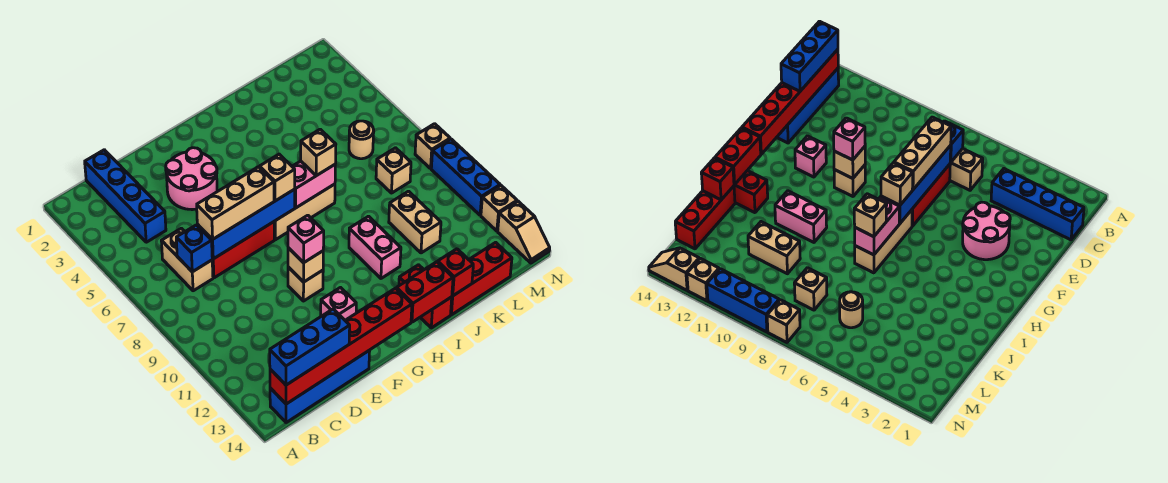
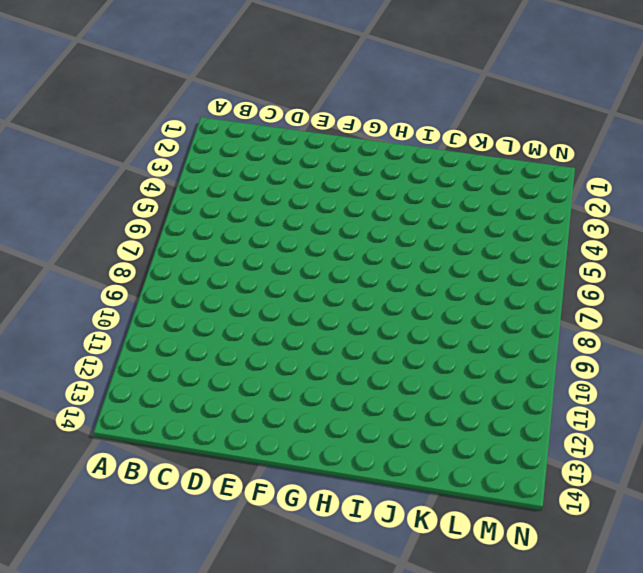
none -> blue brick B14:E14 level 1
none -> blue brick C1:C4 level 1
none -> tan brick C6:C7 level 1
none -> red brick D7:F7 level 1

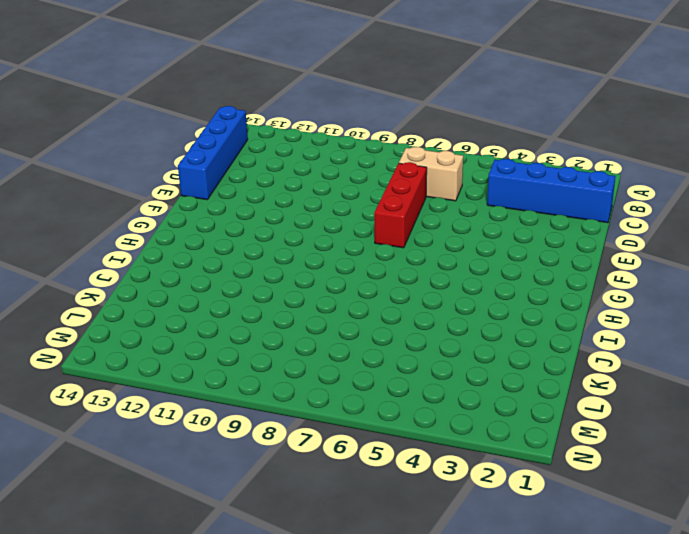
none -> pink round brick E3:F4 level 1
none -> tan brick F10 level 1
none -> pink brick F12 level 1
none -> tan brick G7:I7 level 1

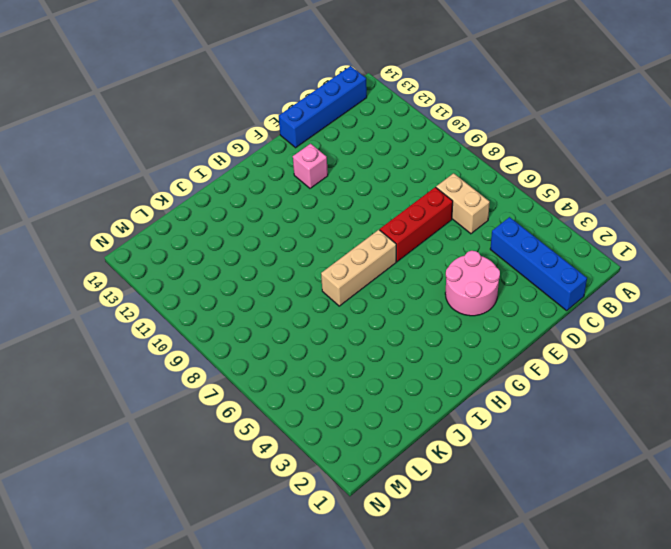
none -> tan brick F10 level 1
none -> pink brick I10:I11 level 1
none -> red brick I13:I14 level 1
none -> red brick J14:L14 level 1

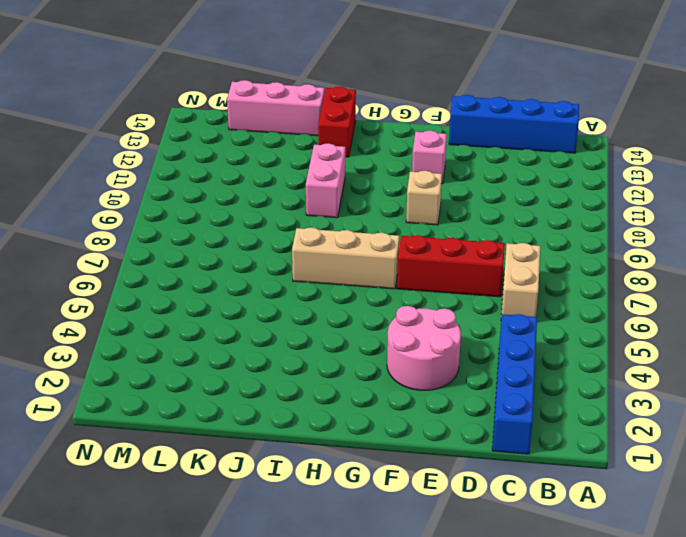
pink brick J14:L14 level 1 -> red brick J14:L14 level 1
none -> tan brick K10:K11 level 1
none -> tan round brick L6 level 1
none -> tan brick L8 level 1
none -> tan brick N8 level 1

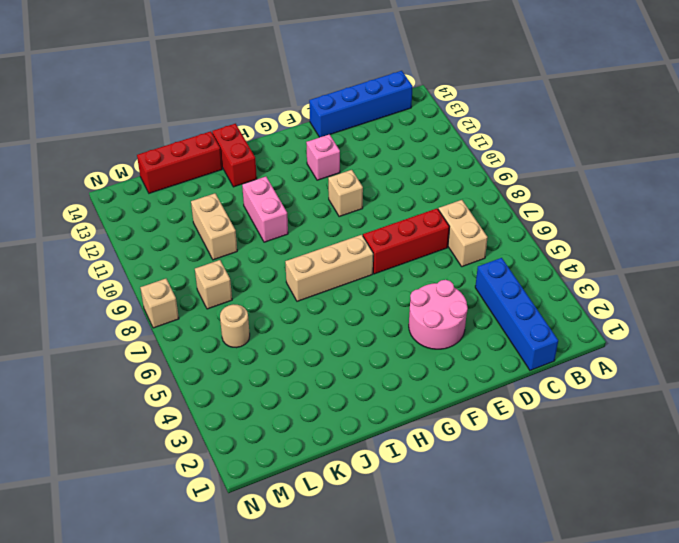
none -> blue brick N9:N11 level 1
none -> tan brick N12 level 1
none -> tan slope N13:N14 level 1 top 13
none -> red brick B14:G14 level 2

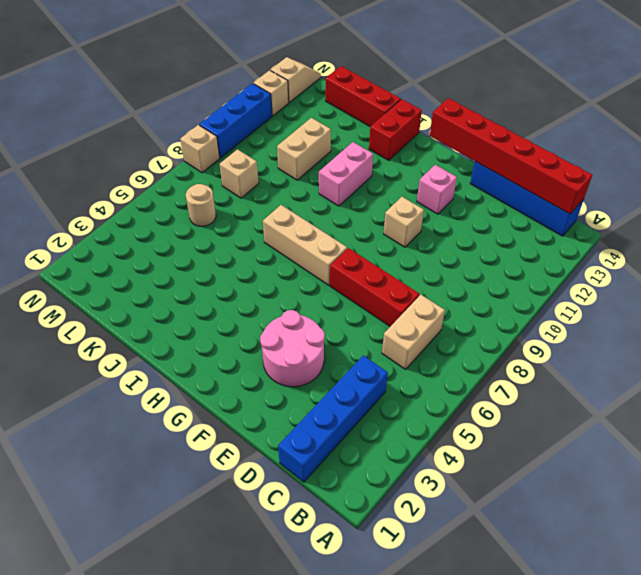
none -> blue brick C7 level 2
none -> blue brick D7:G7 level 2
none -> tan brick F10 level 2
none -> pink brick H7:I7 level 2

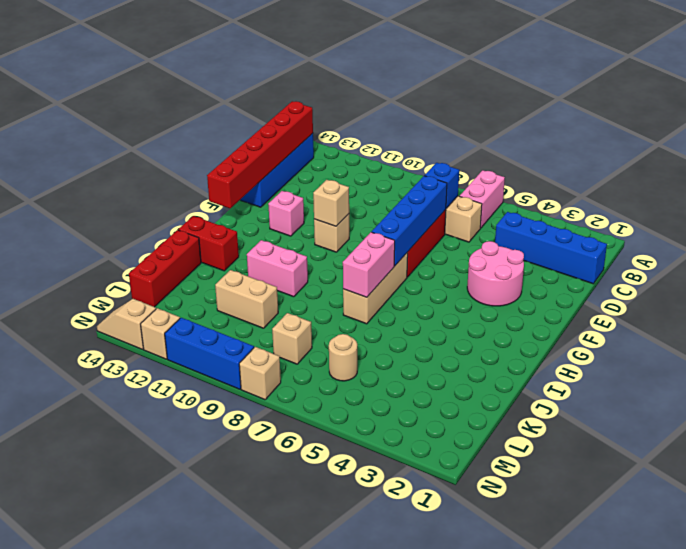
pink brick A6:B6 level 1 -> none
none -> red brick H14:I14 level 2
none -> red brick J14 level 2
none -> blue brick B14:D14 level 3
none -> tan brick D7:F7 level 3

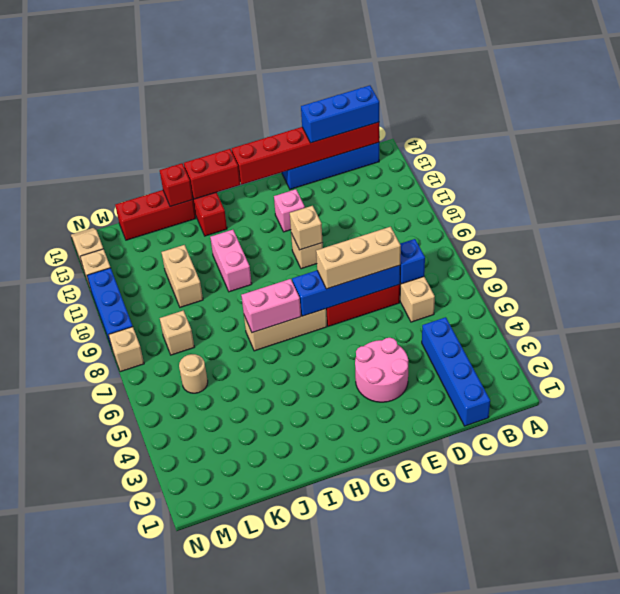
none -> pink brick F10 level 3
none -> tan brick G7 level 3
none -> tan brick I7 level 3

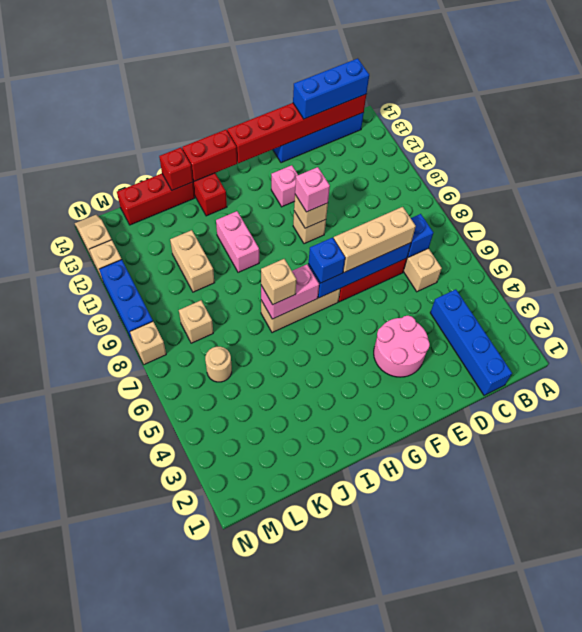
blue brick G7 level 3 -> tan brick G7 level 3

